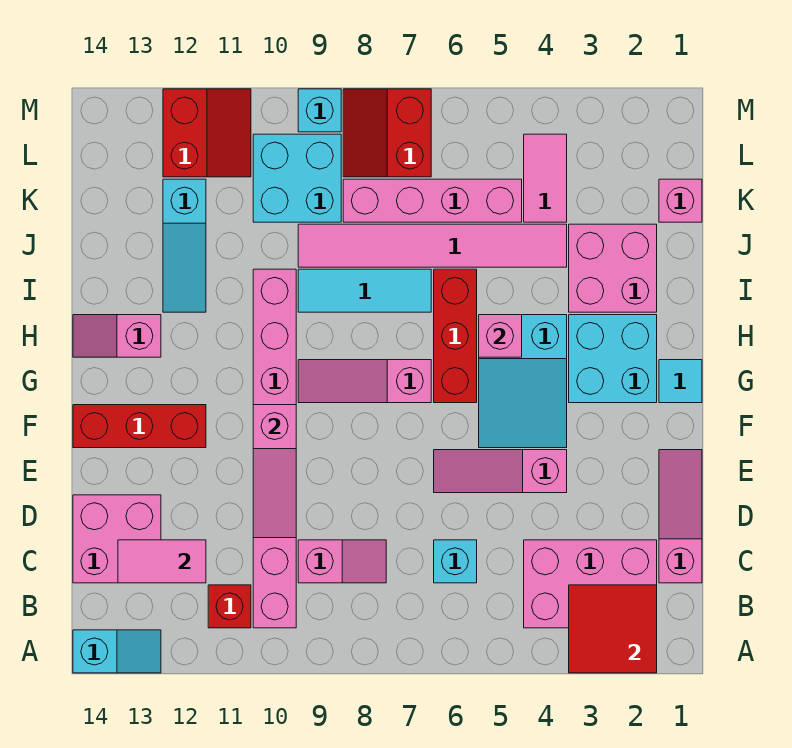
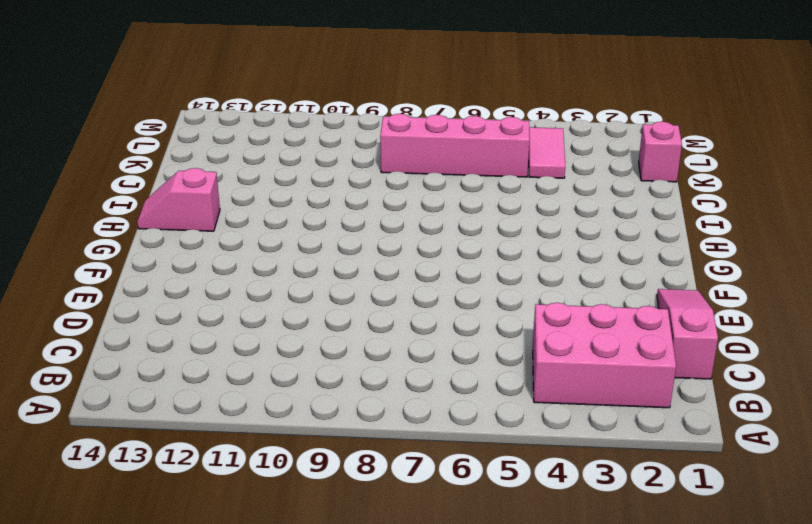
none -> cyan slope A13:A14 level 1 top 14
none -> pink brick B10:I10 level 1
none -> red brick B11 level 1
none -> cyan brick C6 level 1

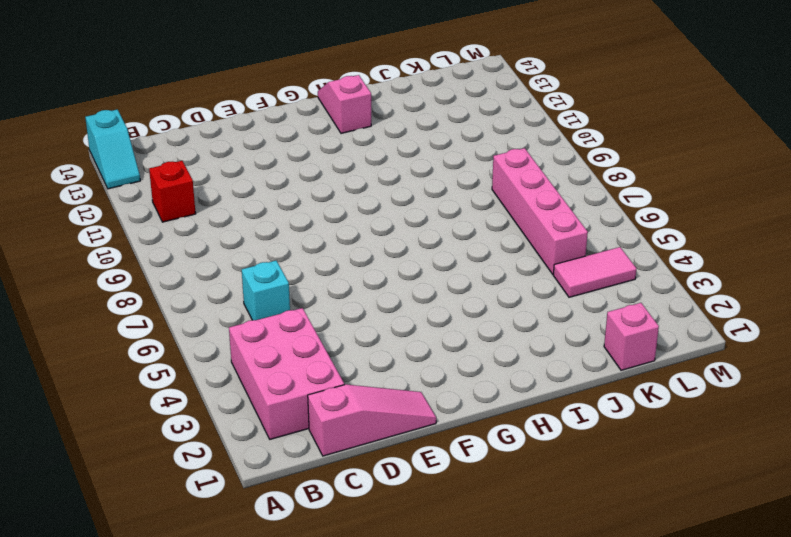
none -> pink brick B10:I10 level 1
none -> pink slope C8:C9 level 1 top 9
none -> pink brick C13:D14 level 1
none -> pink slope E4:E6 level 1 top 4

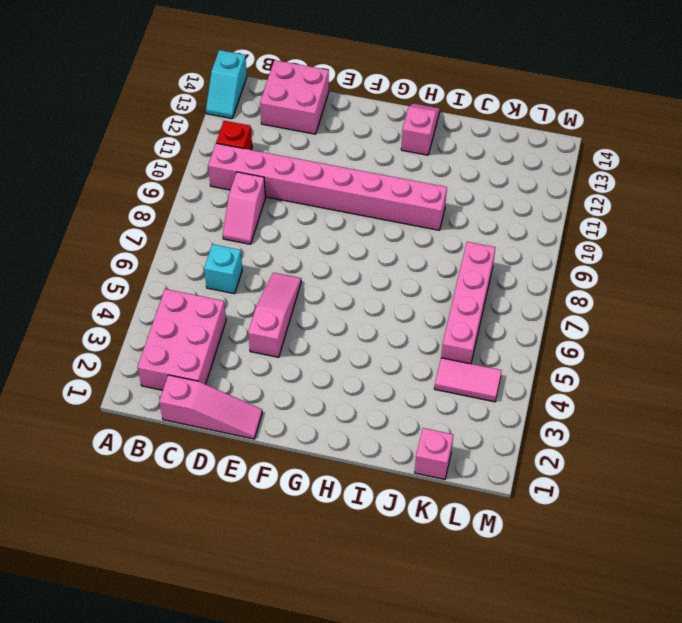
none -> cyan slope F4:H5 level 1 top H
none -> red brick F12:F14 level 1
none -> cyan tile G1 level 1
none -> cyan brick G2:H3 level 1

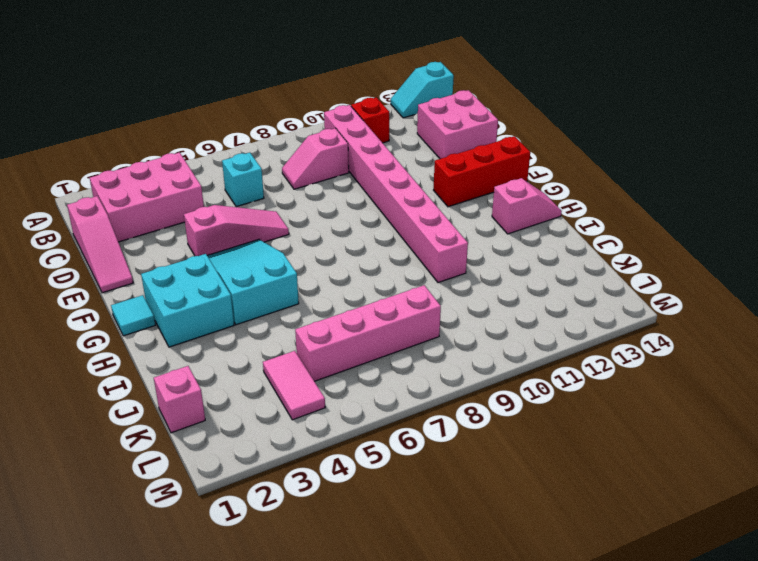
none -> red brick G6:I6 level 1
none -> pink slope G7:G9 level 1 top 7
none -> pink brick I2:J3 level 1
none -> cyan tile I7:I9 level 1

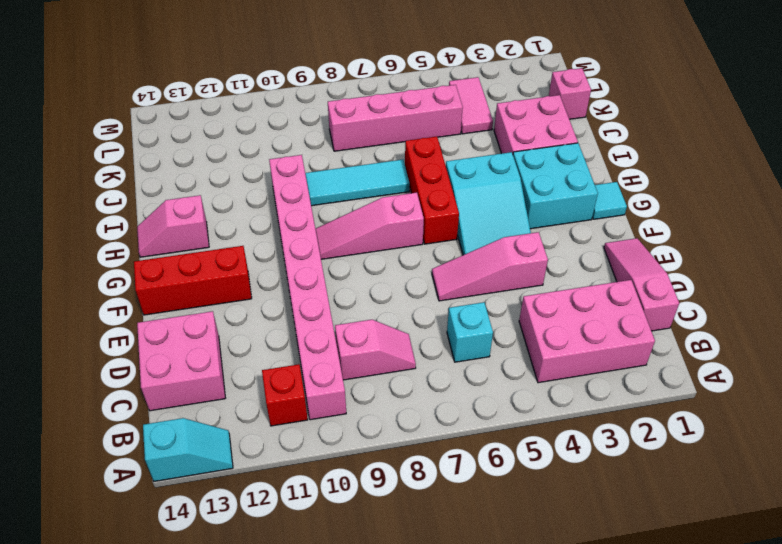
none -> cyan slope I12:K12 level 1 top K
none -> pink tile J4:J9 level 1
none -> cyan brick K9:L10 level 1
none -> red slope L7:M8 level 1 top 7

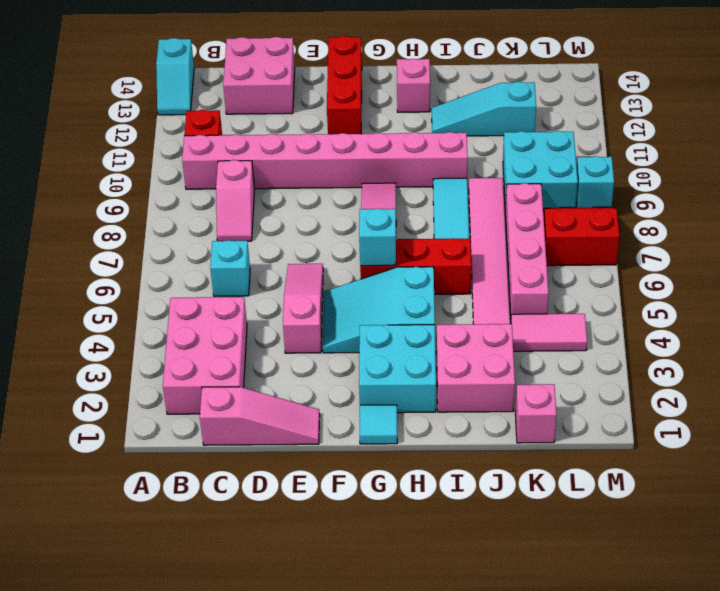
cyan brick G6 level 2 -> none
none -> red slope L11:M12 level 1 top 12
none -> red tile A2:B3 level 2
none -> pink tile C12:C13 level 2
none -> pink slope D10:F10 level 2 top F

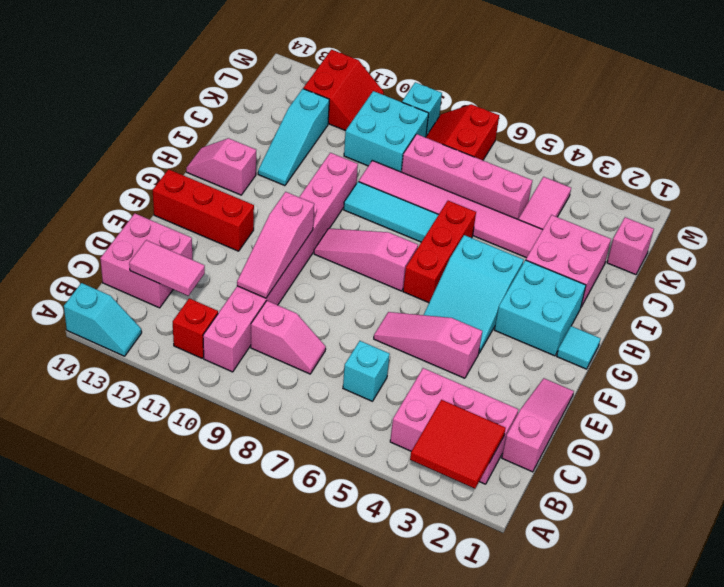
none -> pink brick H5 level 2

